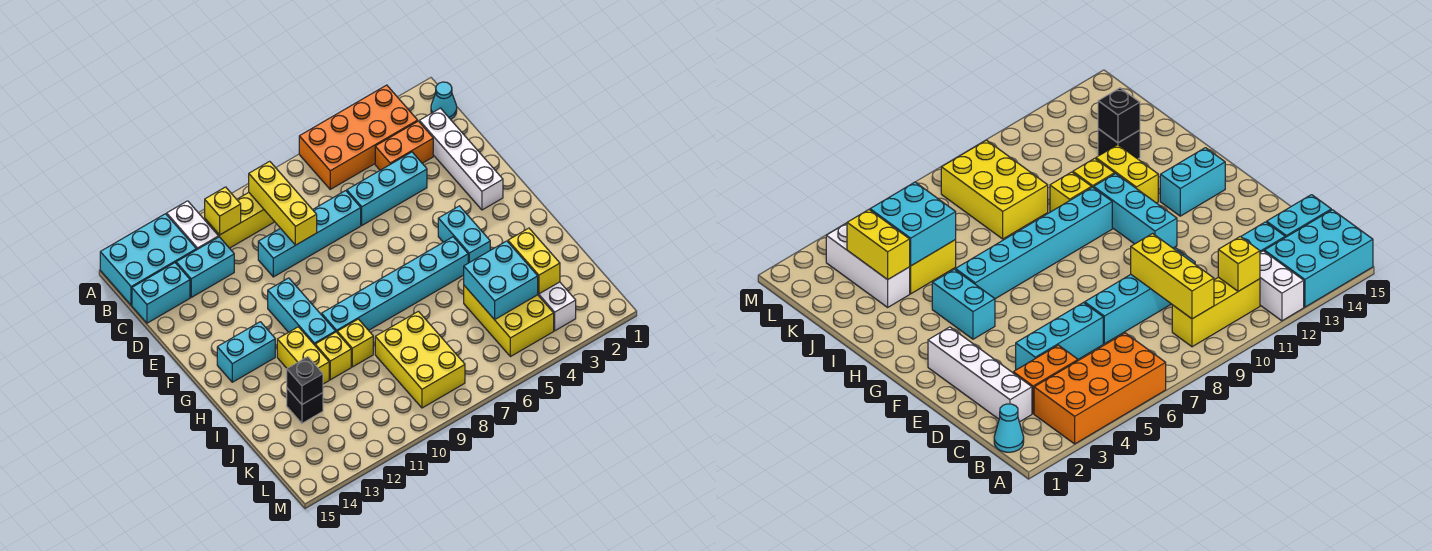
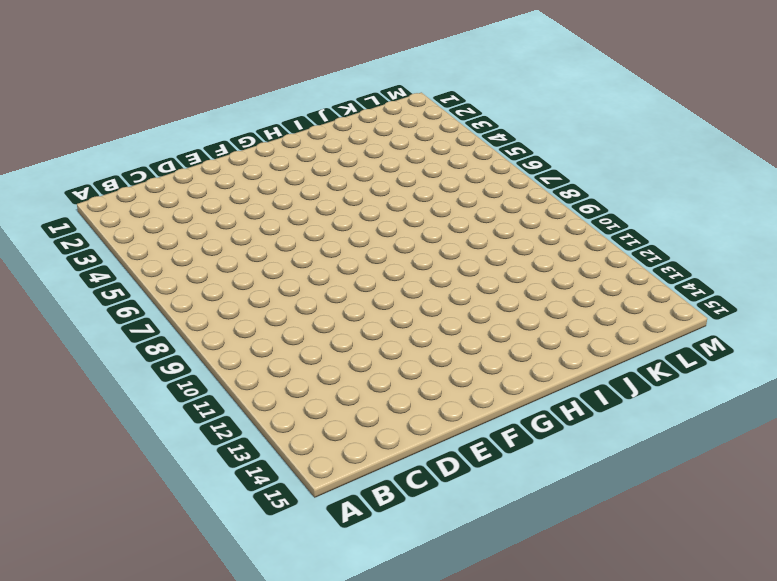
none -> orange brick A3:B6 level 1
none -> white brick A12:B12 level 1
none -> cyan brick A13:B15 level 1

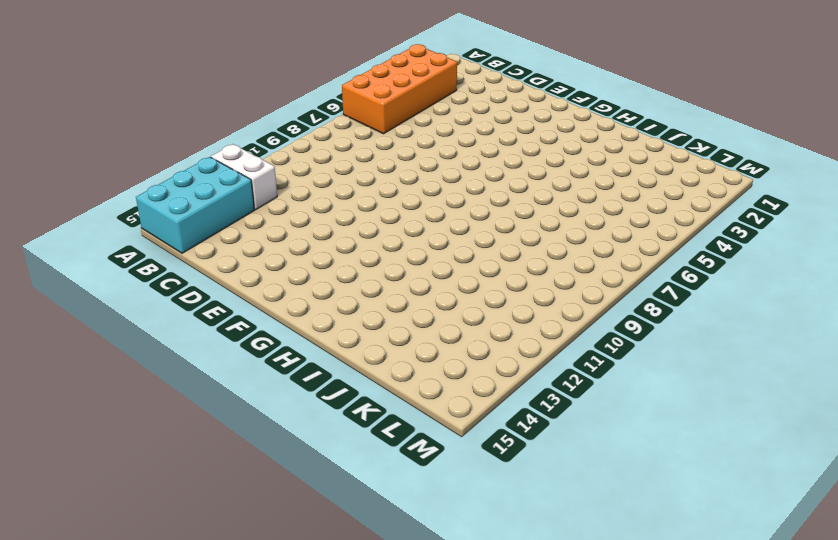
none -> cyan cone B1 level 1
none -> yellow brick B9:B11 level 1
none -> white brick C2:F2 level 1

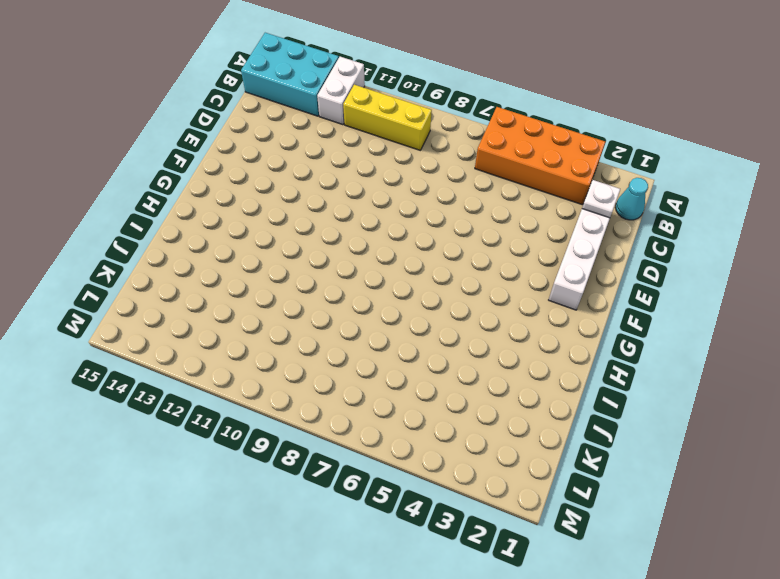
white plate C2 level 2 -> none
none -> orange brick C3:C4 level 1
none -> cyan brick C12:C13 level 1
none -> cyan brick C14:C15 level 1

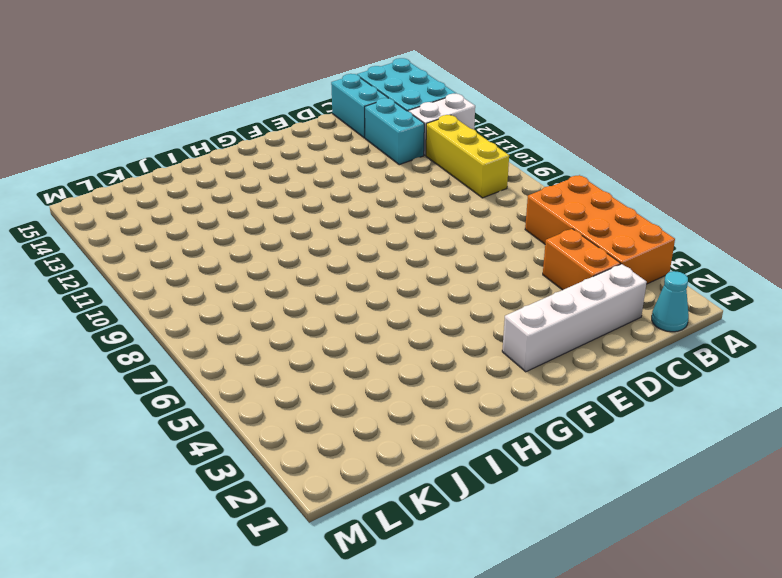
none -> cyan brick D4:D6 level 1
none -> cyan brick D7:D10 level 1
none -> cyan brick F11:H11 level 1

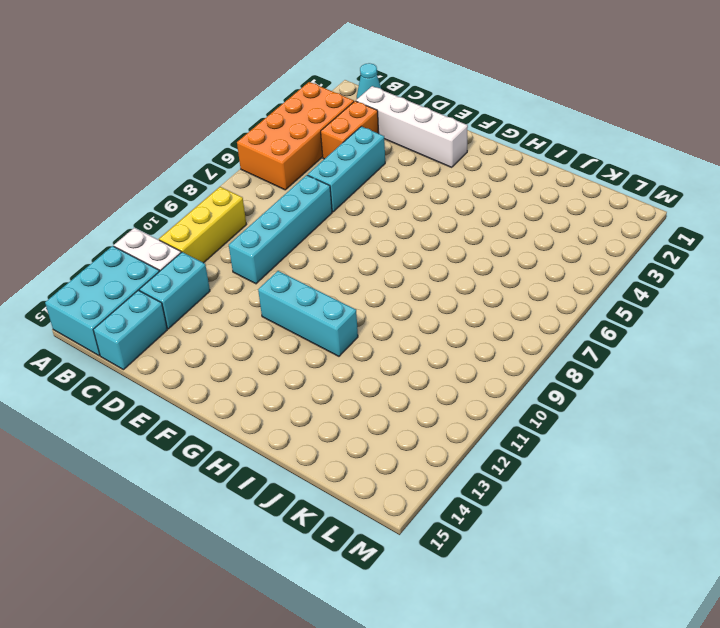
none -> cyan brick G4:H4 level 1
none -> cyan brick G13:G14 level 1
none -> cyan brick H5:H10 level 1

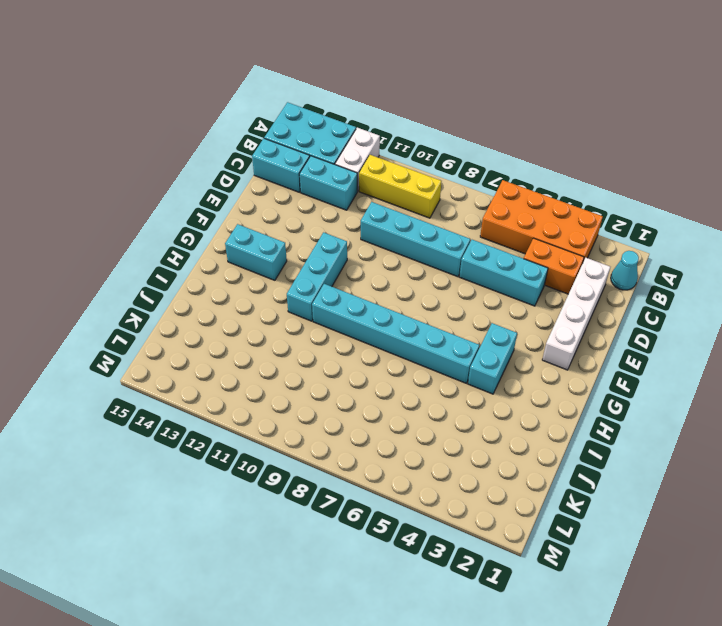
none -> yellow brick H12:I12 level 1
none -> yellow brick I10 level 1
none -> yellow brick I11 level 1

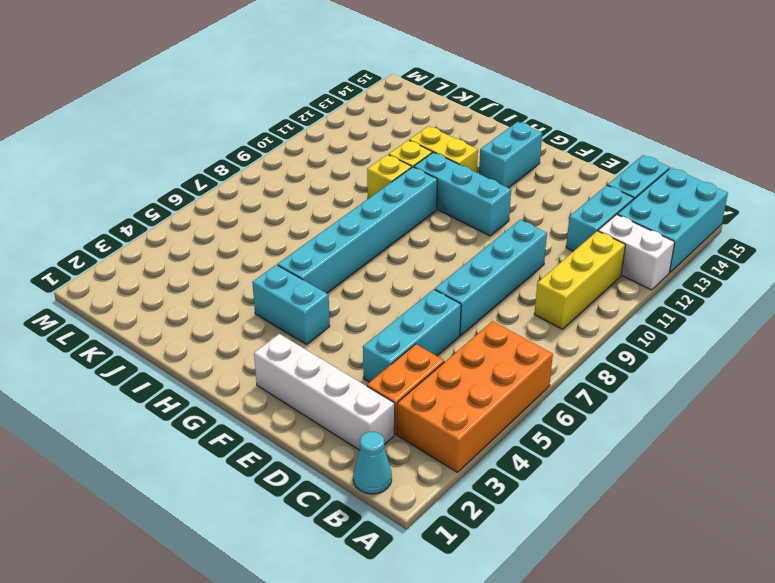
none -> white brick J3:L3 level 1
none -> yellow brick J4:L5 level 1
none -> yellow brick J8:L9 level 1

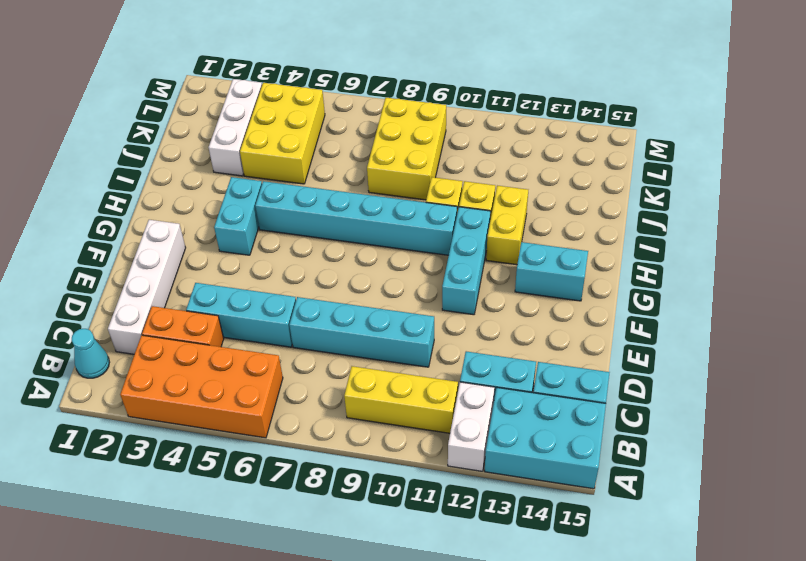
none -> black brick J13 level 1
none -> yellow brick B9:D9 level 2
none -> yellow brick B11 level 2

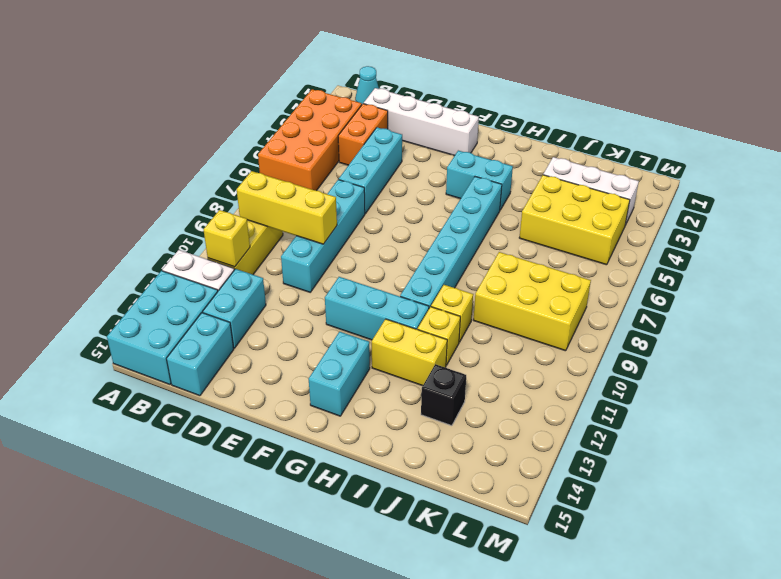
none -> yellow brick J3:K3 level 2
none -> cyan brick J4:K5 level 2
none -> black brick J13 level 2

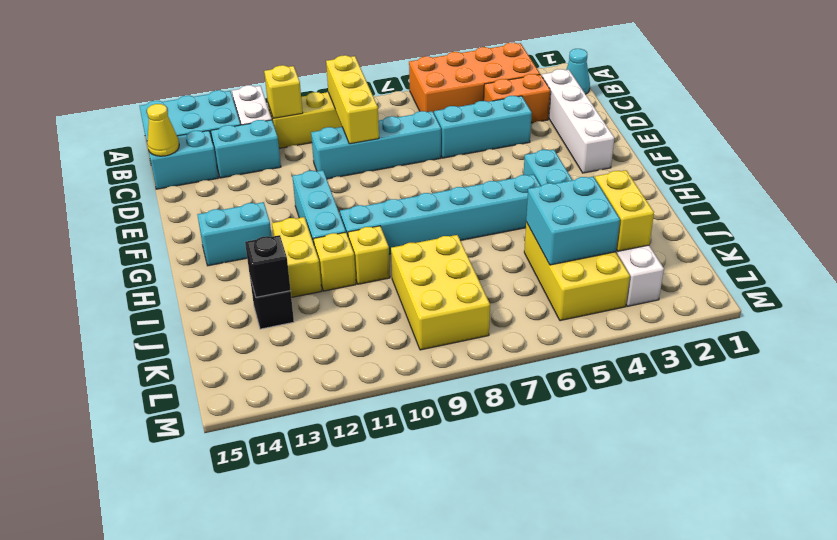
yellow cone C15 level 2 -> none

